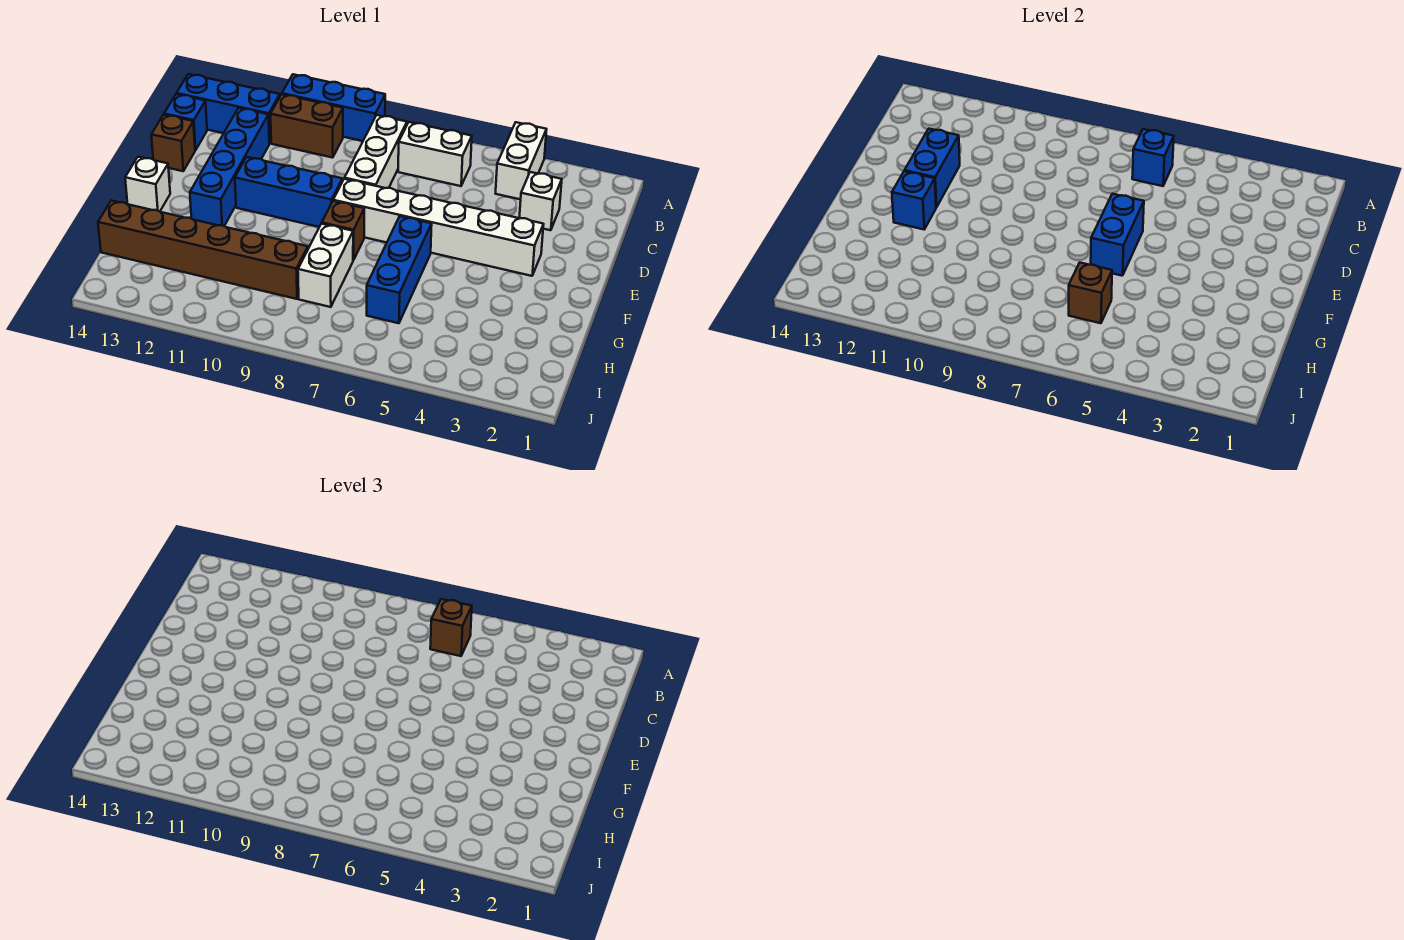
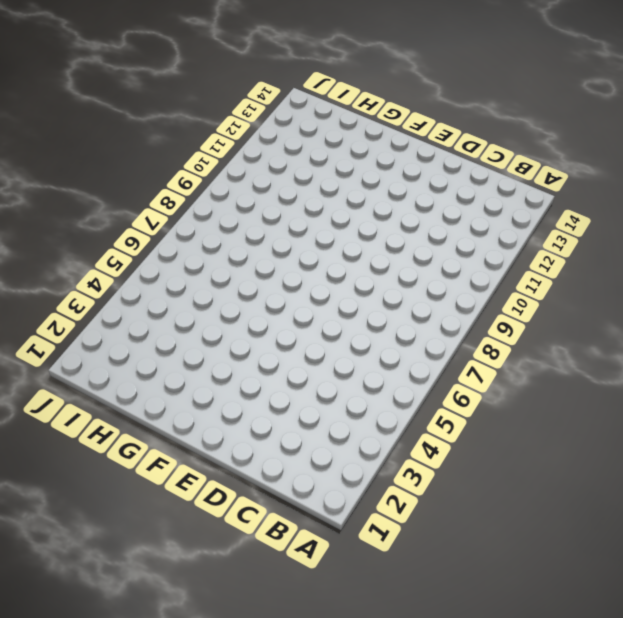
none -> white brick A4:B4 level 1
none -> blue brick A9:A11 level 1
none -> white brick B6:B7 level 1

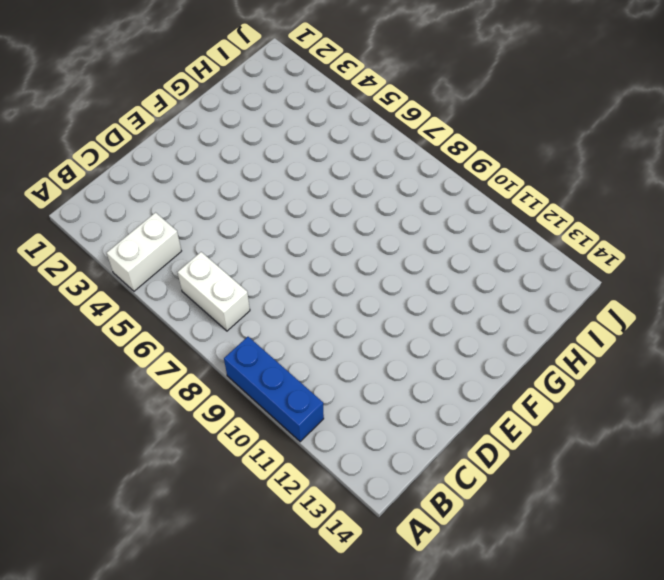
none -> white brick B8:D8 level 1
none -> brown brick B10:B11 level 1
none -> blue brick B12:B14 level 1

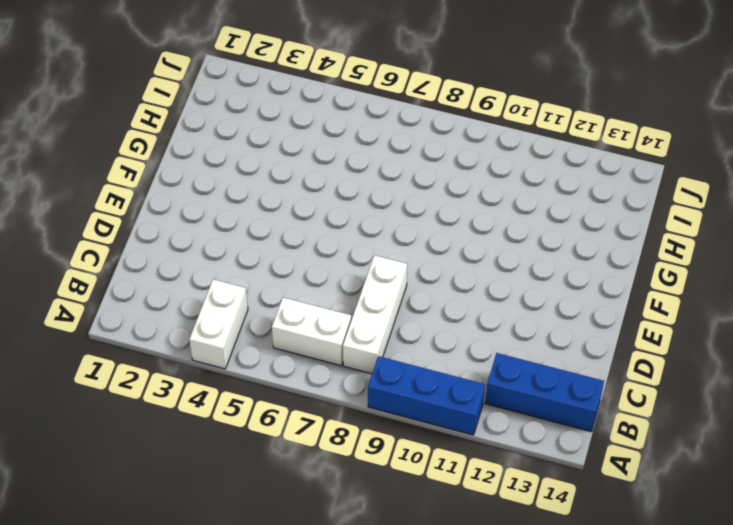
none -> brown brick B10:B11 level 1
none -> white brick C3 level 1
none -> blue brick C12:F12 level 1

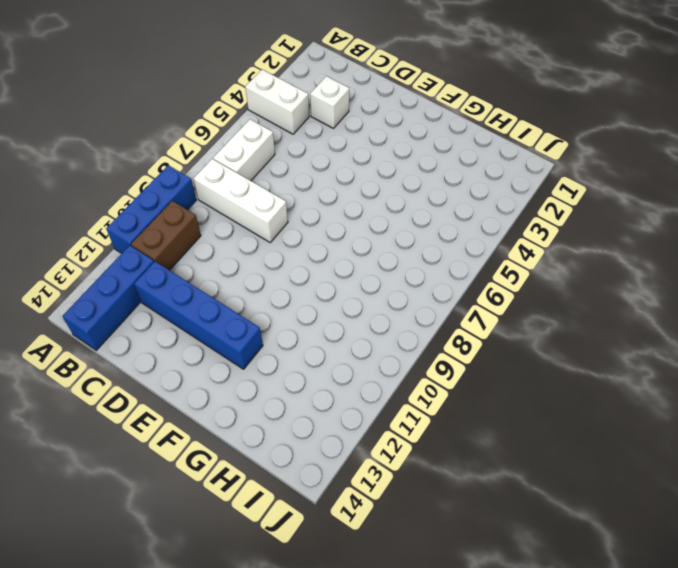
none -> blue brick C14 level 1
none -> brown brick D14 level 1
none -> white brick E3:E8 level 1

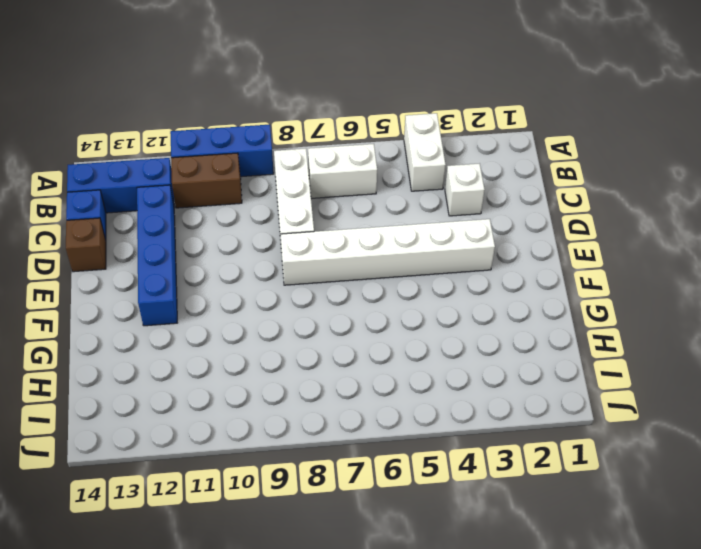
none -> blue brick E9:E11 level 1
none -> blue brick F6:H6 level 1
none -> brown brick F8 level 1

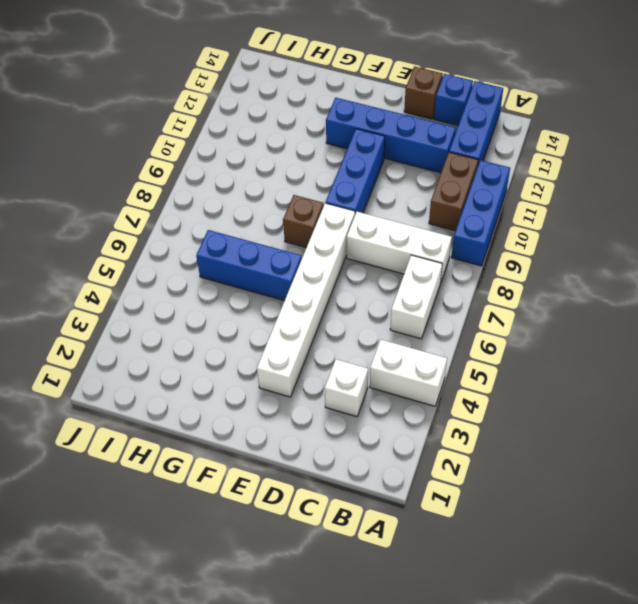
none -> white brick F14 level 1
none -> white brick G8:H8 level 1
none -> brown brick H9:H14 level 1

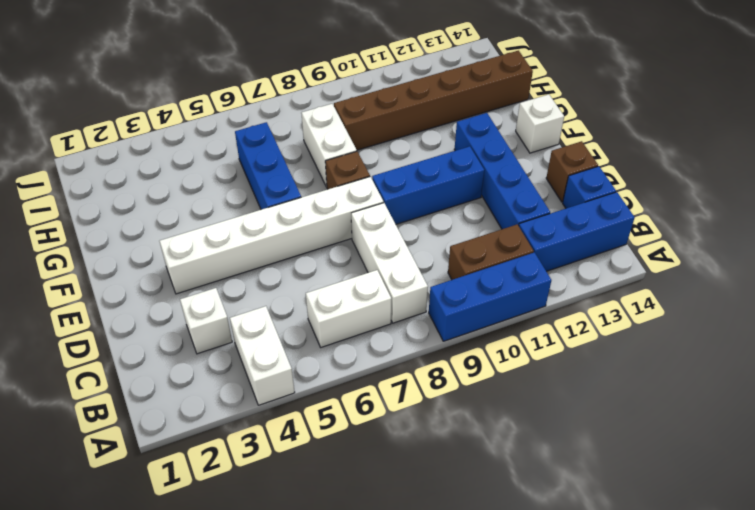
none -> blue brick B6 level 2
none -> blue brick D12:E12 level 2
none -> blue brick E6:F6 level 2

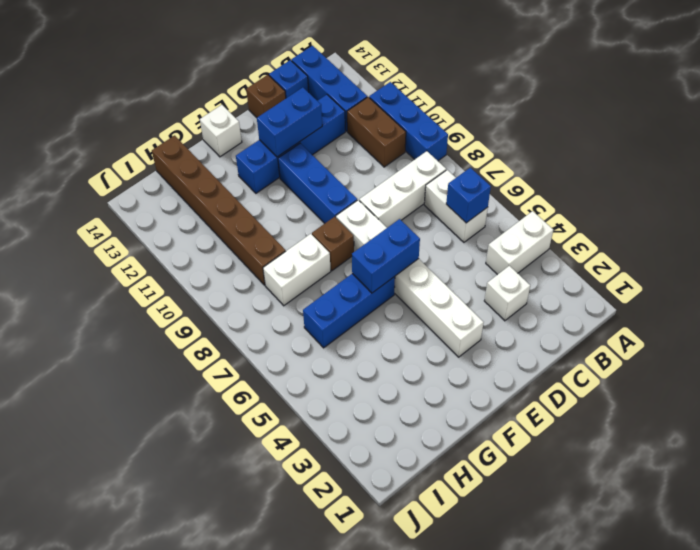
none -> blue brick F12 level 2
none -> brown brick H6 level 2
none -> brown brick B6 level 3

